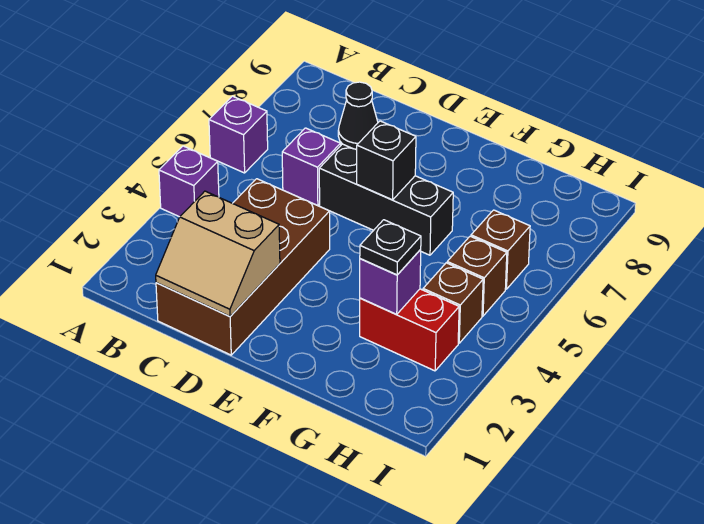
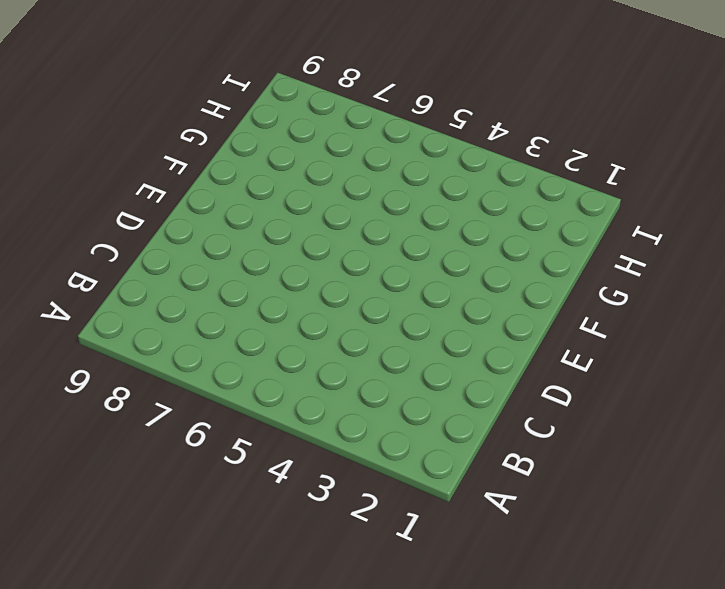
none -> purple brick A4 level 1
none -> purple brick A6 level 1
none -> brown brick C1:D4 level 1

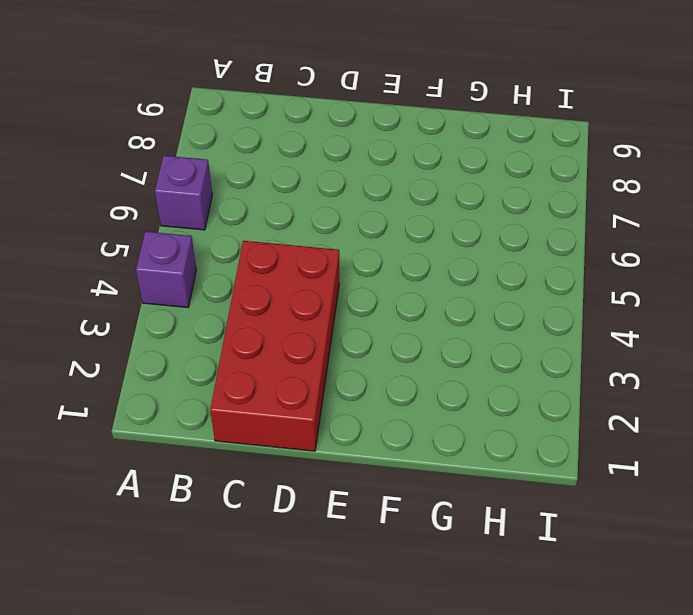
red brick C1:D4 level 1 -> brown brick C1:D4 level 1
none -> purple brick C6 level 1
none -> black cone C8 level 1
none -> black brick D6:F6 level 1

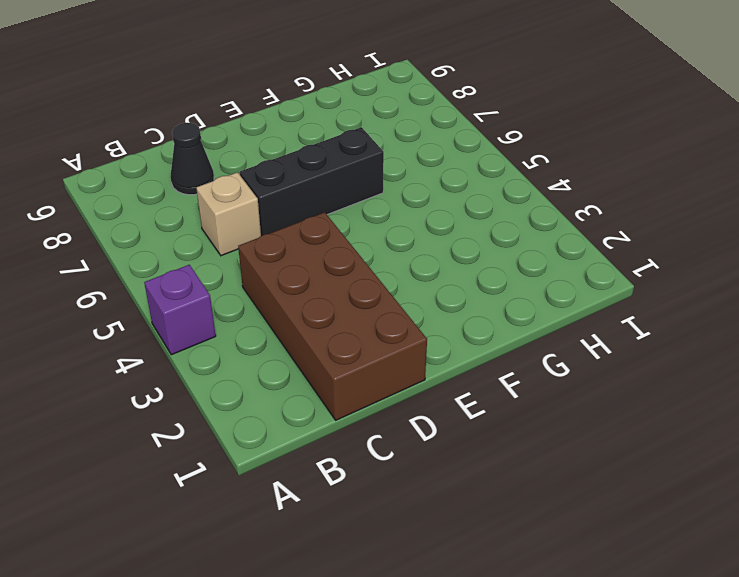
tan brick C6 level 1 -> purple brick C6 level 1
none -> purple brick A6 level 1
none -> red brick G3:H3 level 1
none -> brown brick H4 level 1

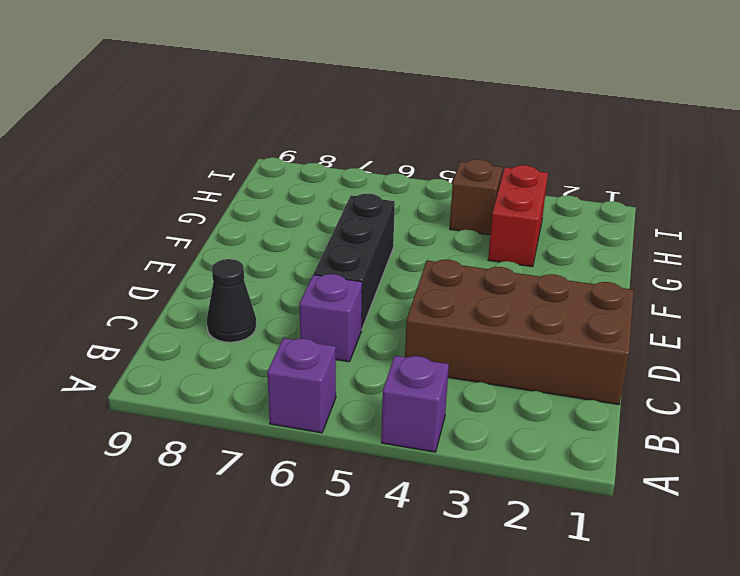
none -> brown brick H5 level 1
none -> brown brick H6 level 1
none -> tan slope C1:D2 level 2 top 2

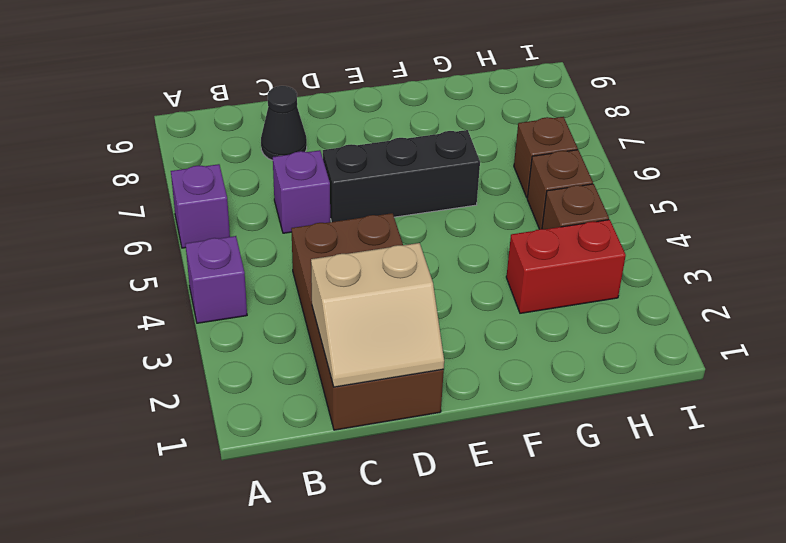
none -> black brick E6 level 2
none -> purple brick G3 level 2
none -> black plate G3 level 3

